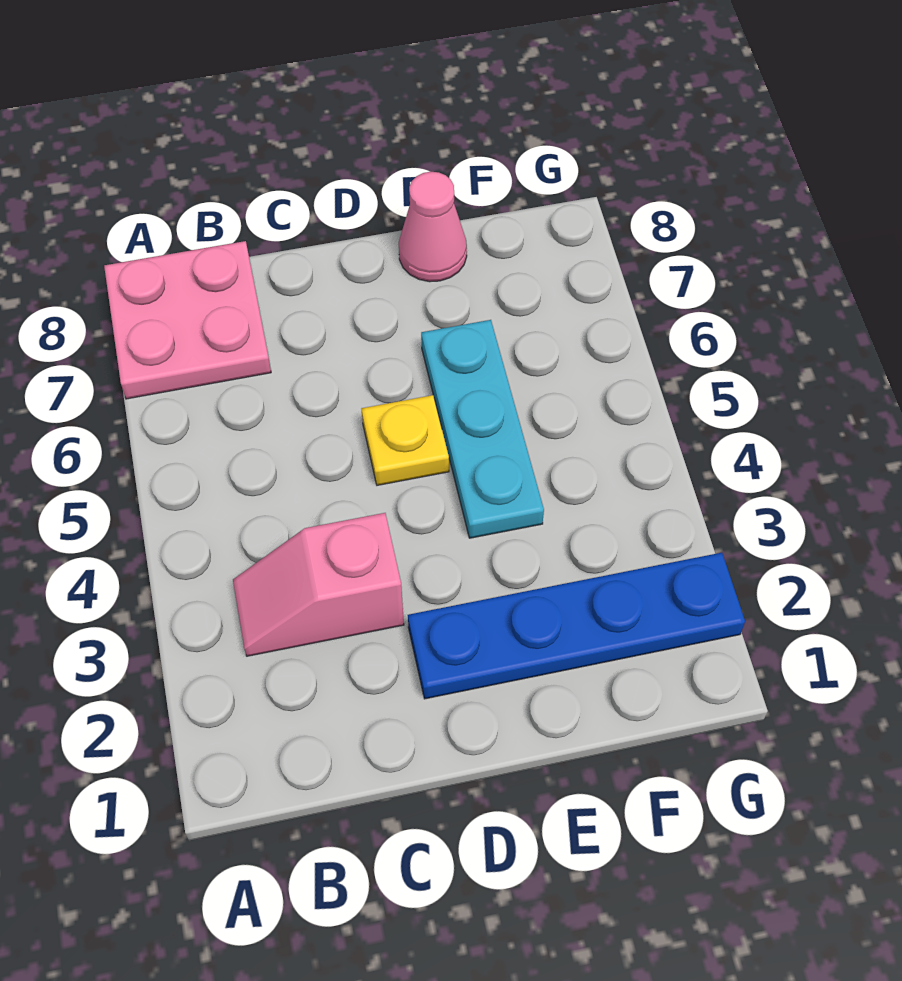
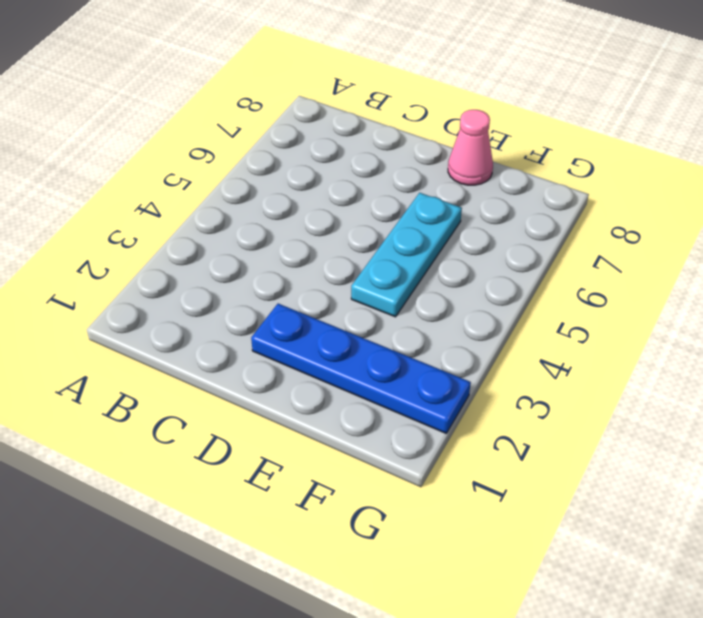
none -> pink plate A7:B8 level 1
none -> pink slope B3:C3 level 1 top C

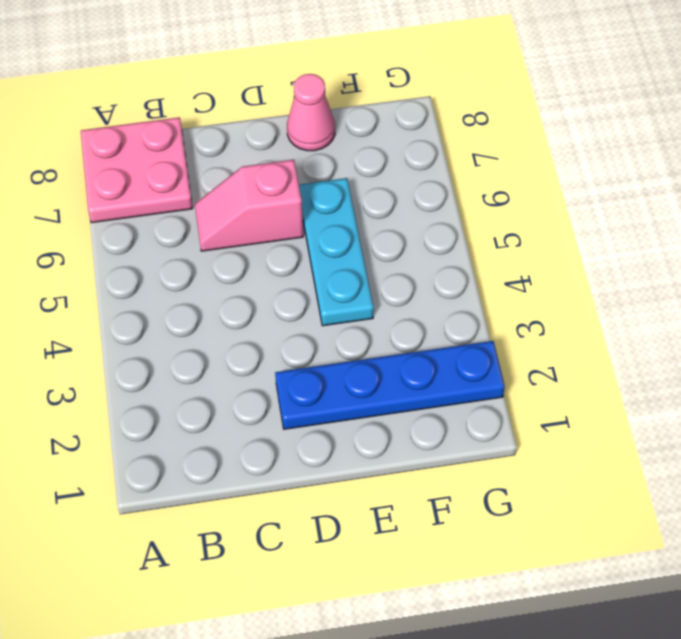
pink slope C6:D6 level 1 top D -> pink slope B3:C3 level 1 top C
none -> yellow plate D5 level 1

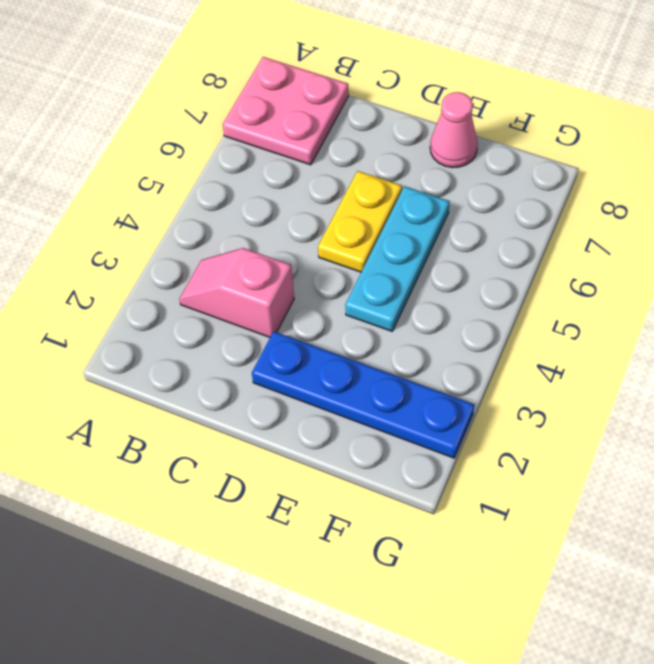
yellow plate D5:D6 level 1 -> yellow plate D5 level 1

